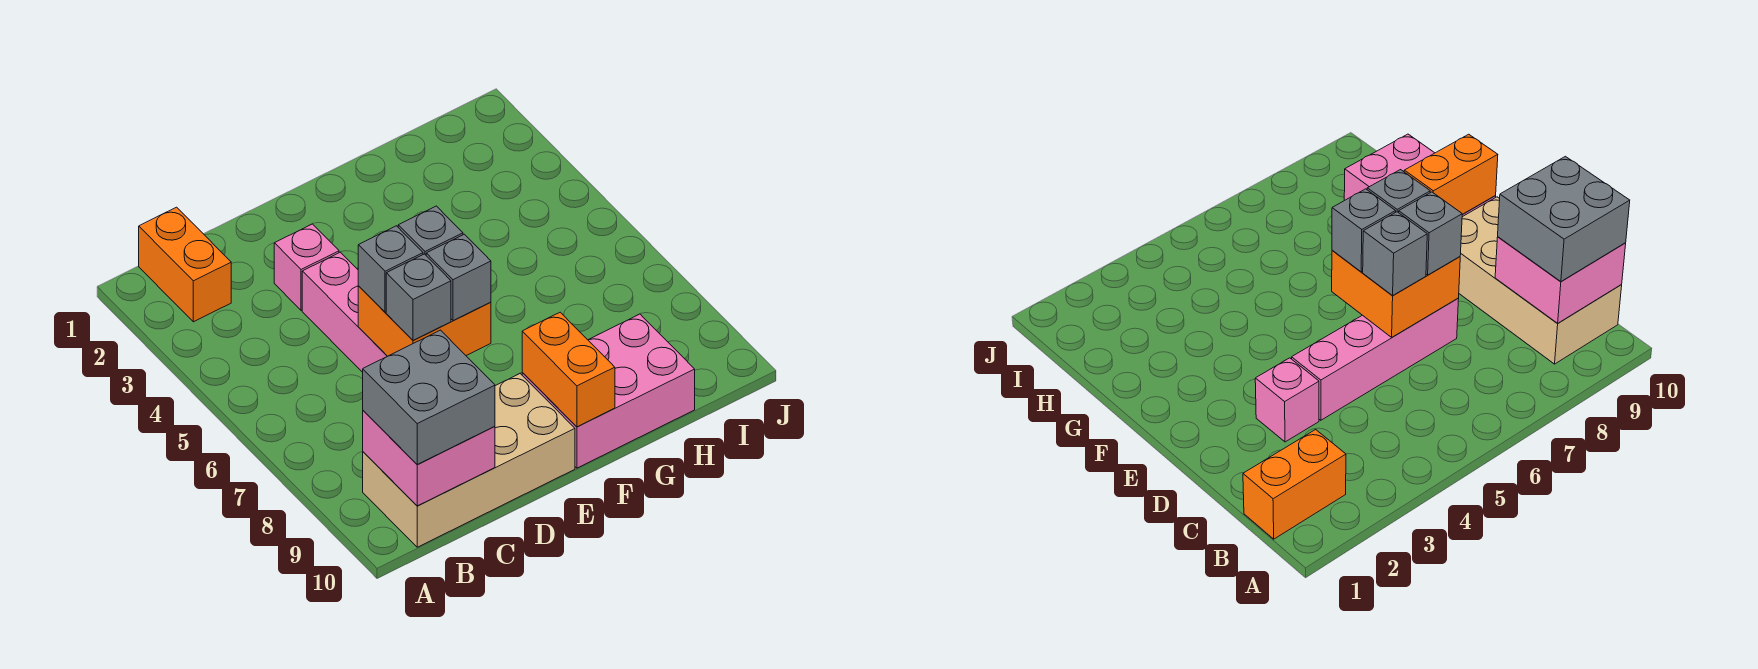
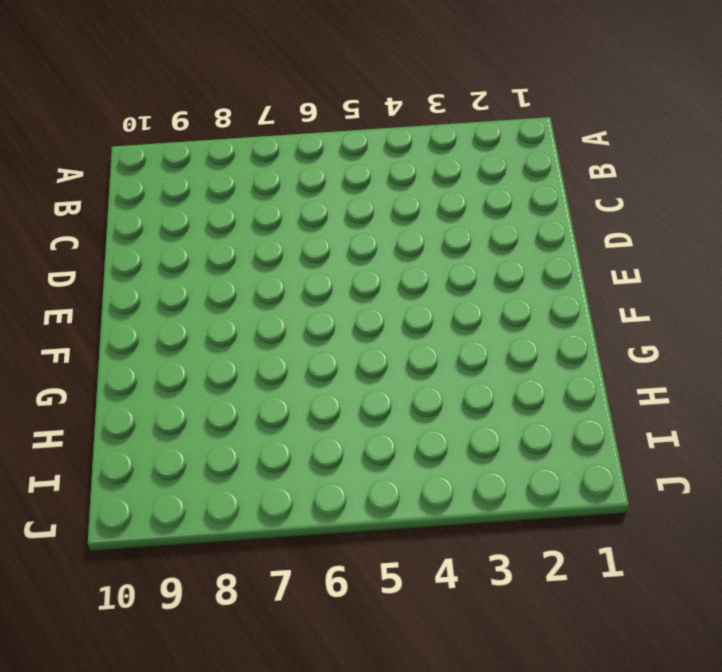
none -> orange brick B1:B2 level 1
none -> tan brick B9:E10 level 1
none -> pink brick D3 level 1

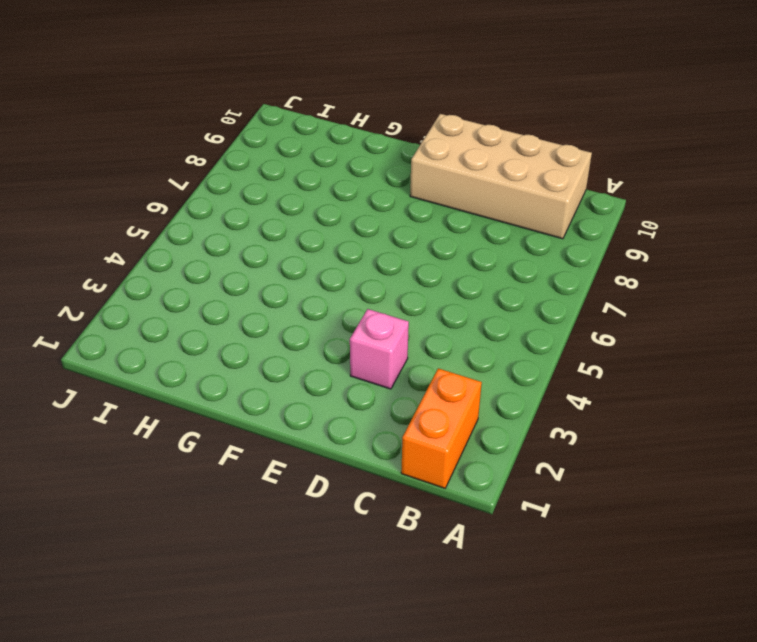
none -> pink brick D4:D7 level 1
none -> pink brick F9:H10 level 1
none -> pink brick B9:C10 level 2

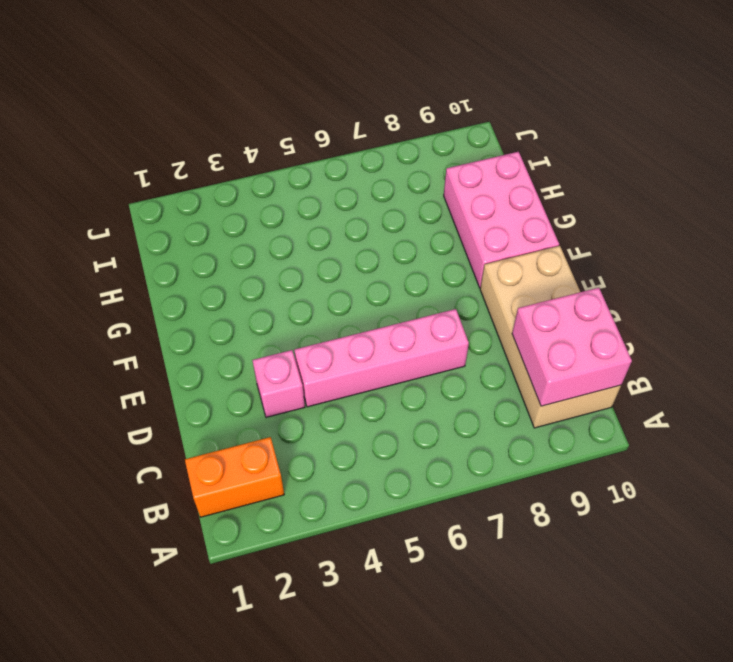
none -> orange brick D6:E7 level 2
none -> orange brick F9:F10 level 2
none -> grey brick B9:C10 level 3

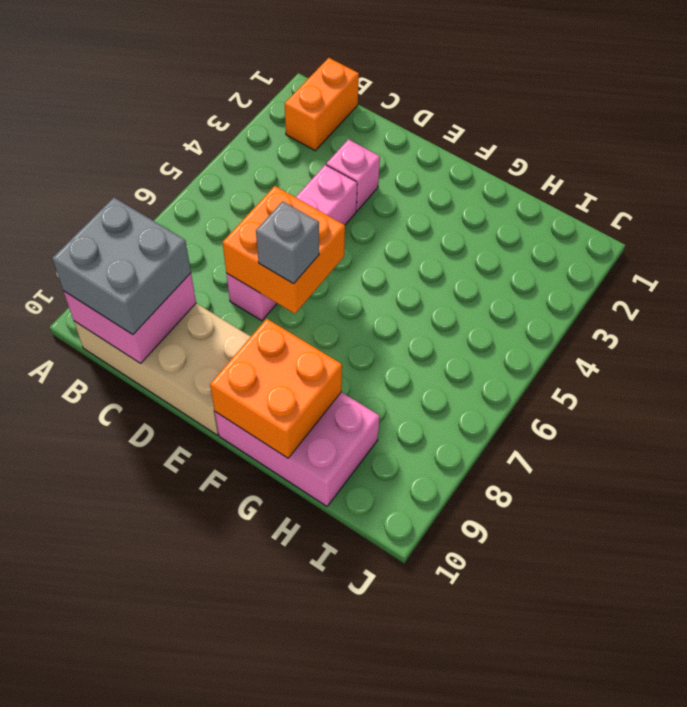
orange brick F9:G10 level 2 -> orange brick F9:F10 level 2
none -> grey brick D6 level 3
none -> grey brick D7 level 3
none -> grey brick E6 level 3

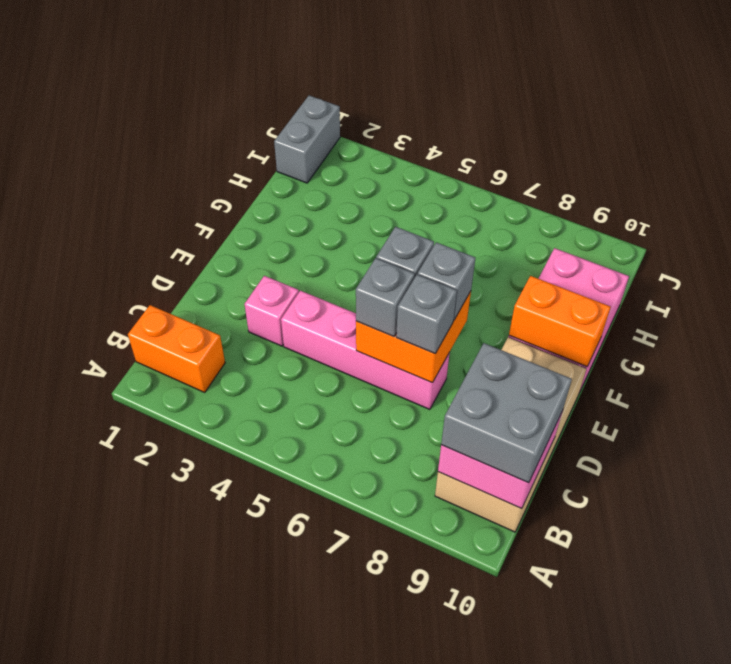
grey brick I1:J1 level 1 -> none

